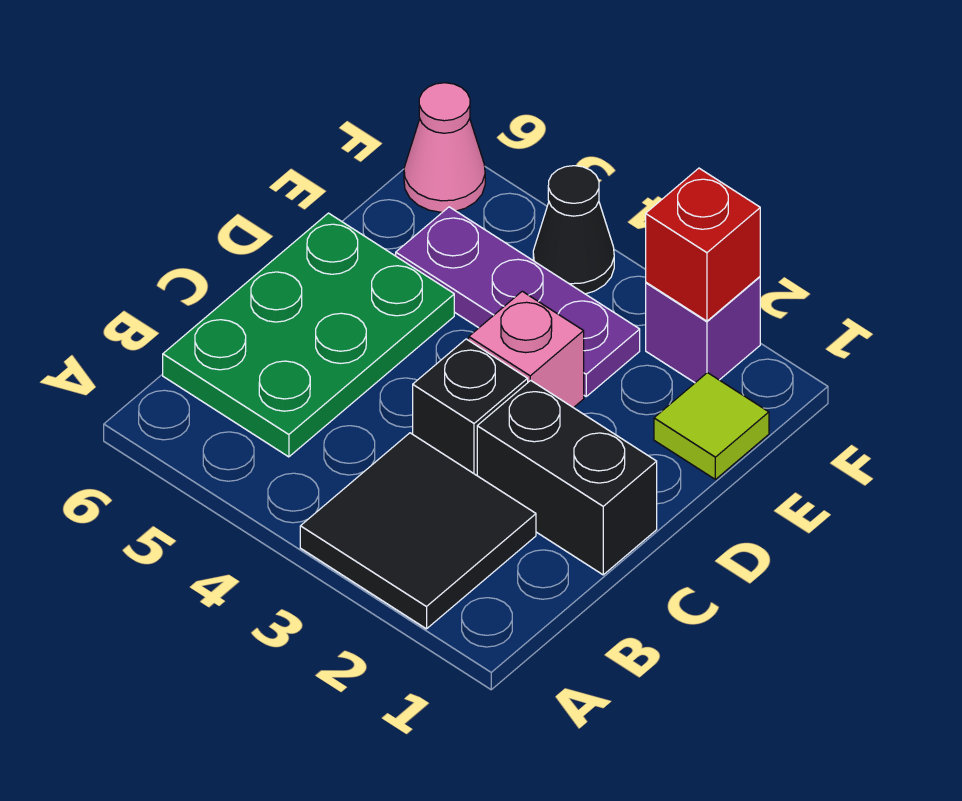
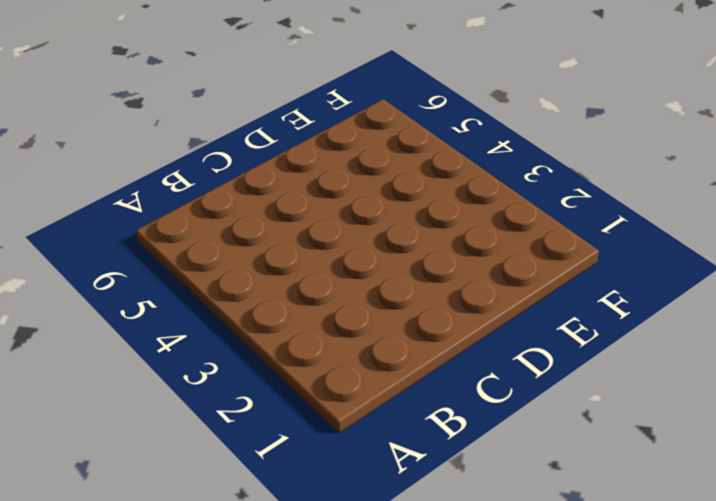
none -> black tile A2:B3 level 1
none -> green plate B5:D6 level 1

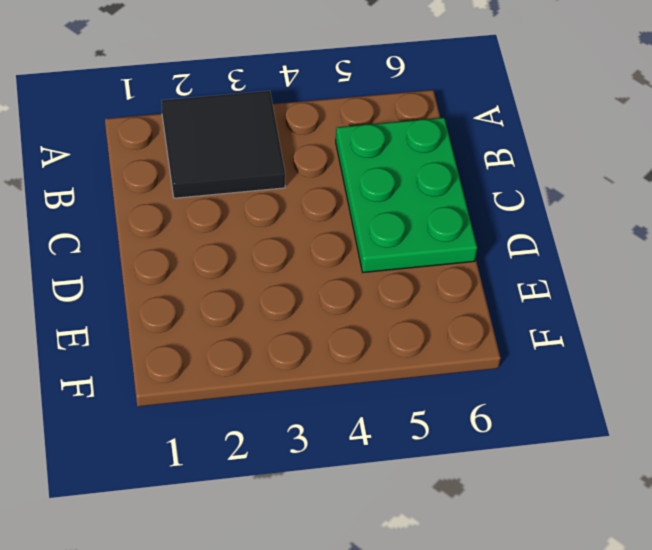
none -> black brick C1:C2 level 1
none -> black brick C3 level 1

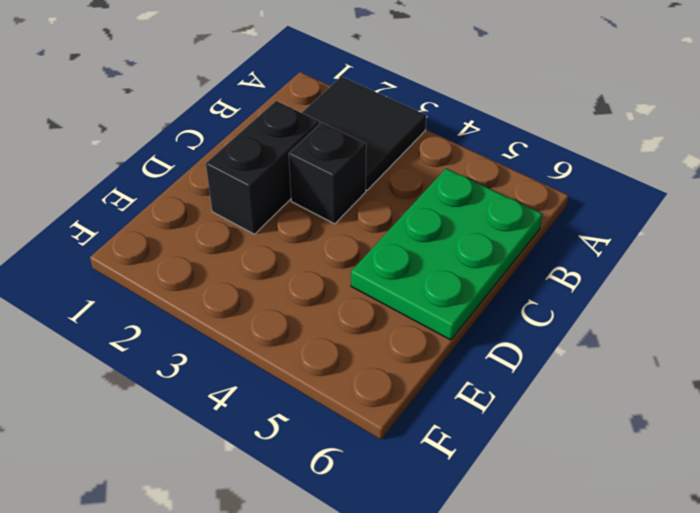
black brick C2:D2 level 1 -> black brick C1:C2 level 1
none -> pink brick D3 level 1
none -> lime tile E1 level 1

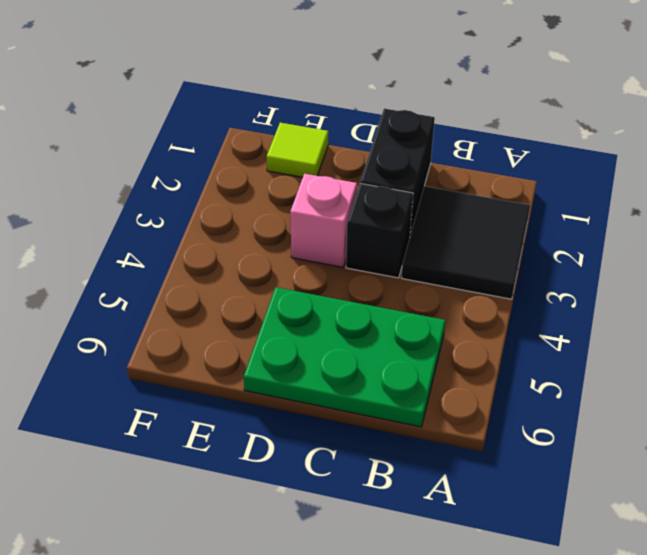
none -> purple plate E3:E5 level 1
none -> purple brick F2 level 1

